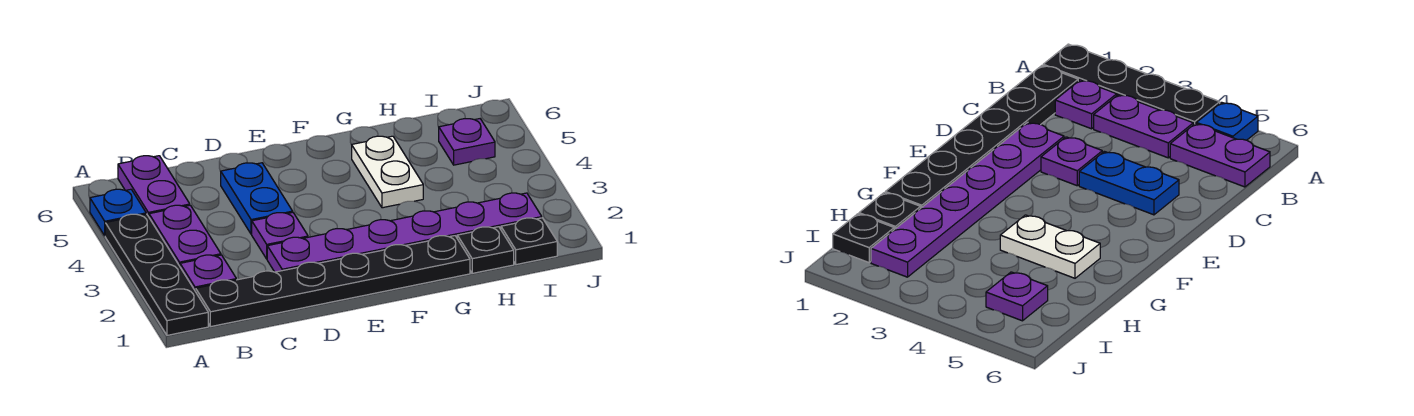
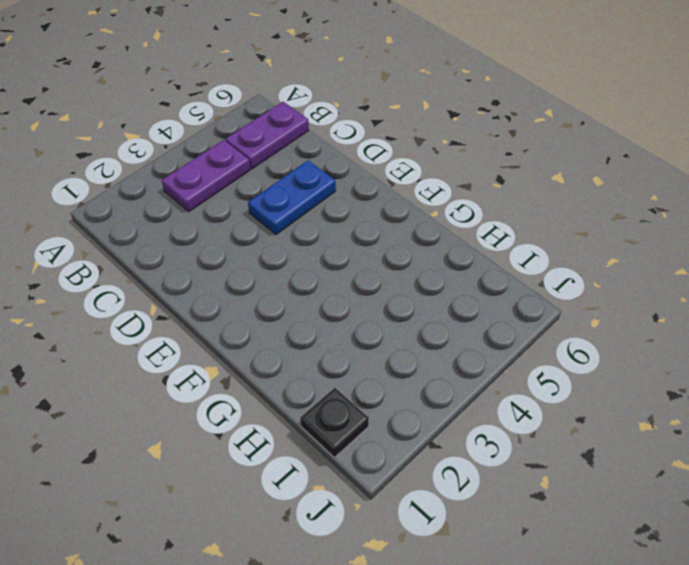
none -> black plate A1:A4 level 1
none -> blue plate A5 level 1
none -> black plate B1:G1 level 1

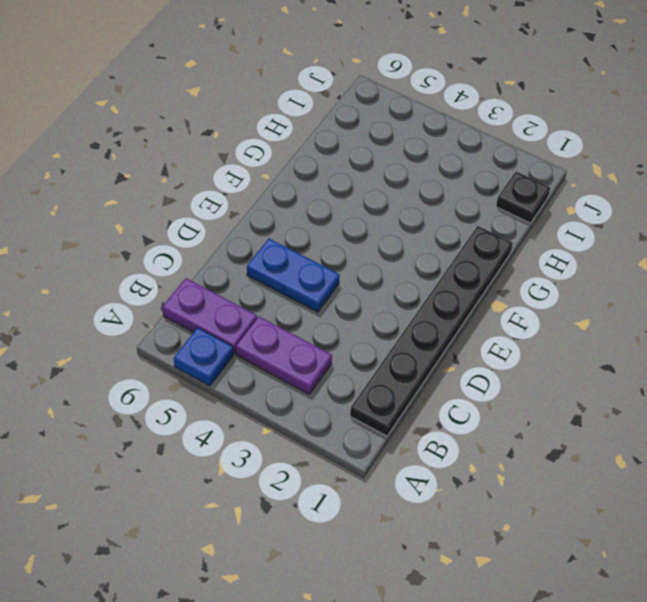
none -> black plate A1:A4 level 1
none -> purple plate B2 level 1
none -> purple plate D2:I2 level 1

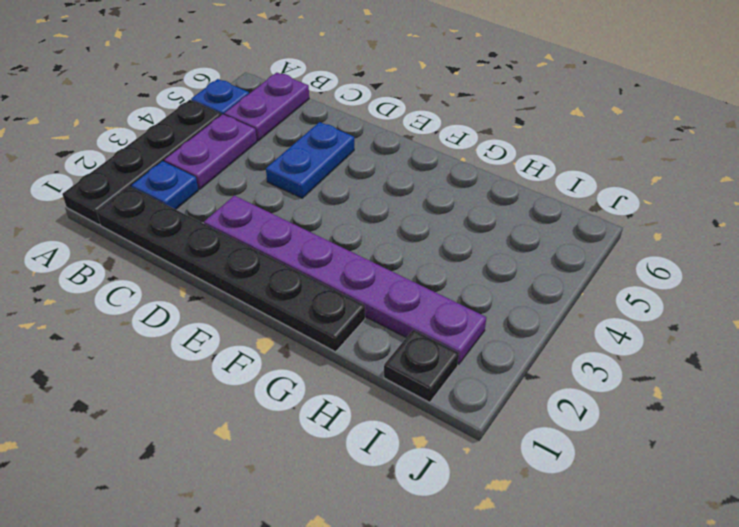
blue plate B2 level 1 -> purple plate B2 level 1
none -> purple plate D3 level 1
none -> white plate G4:G5 level 1
none -> black plate H1 level 1

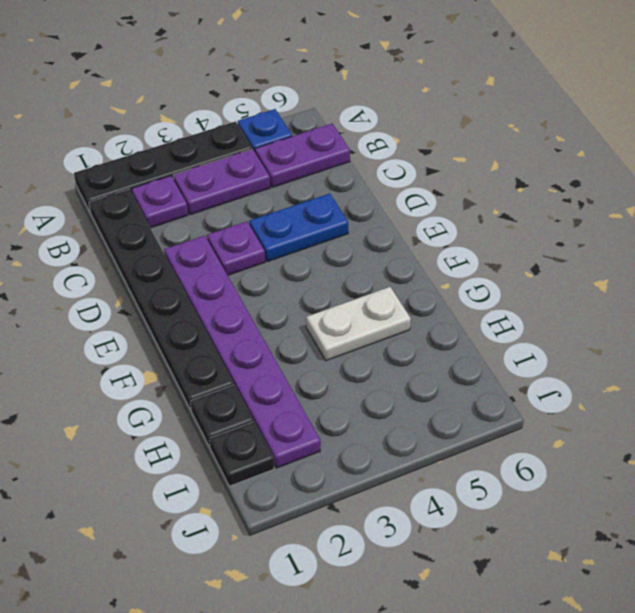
none -> purple plate I5 level 1

